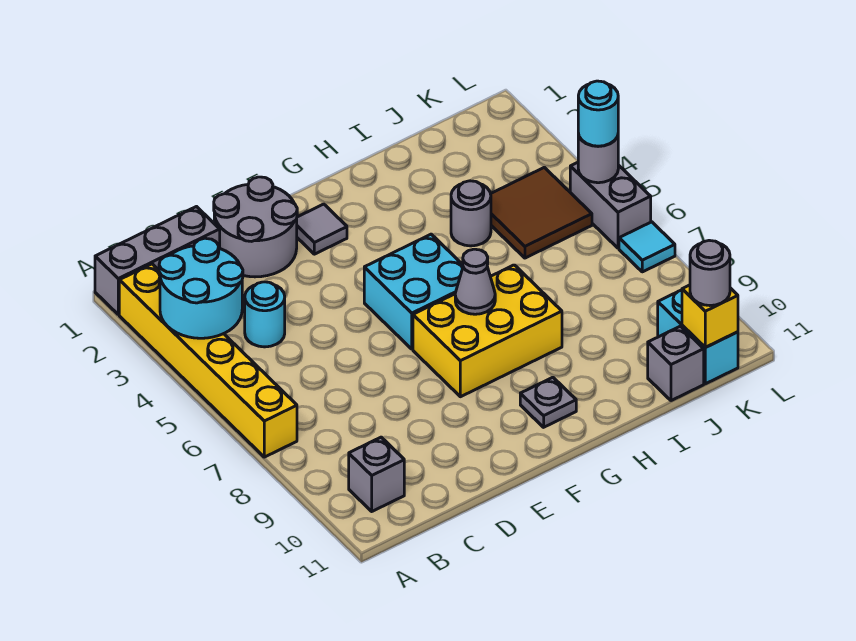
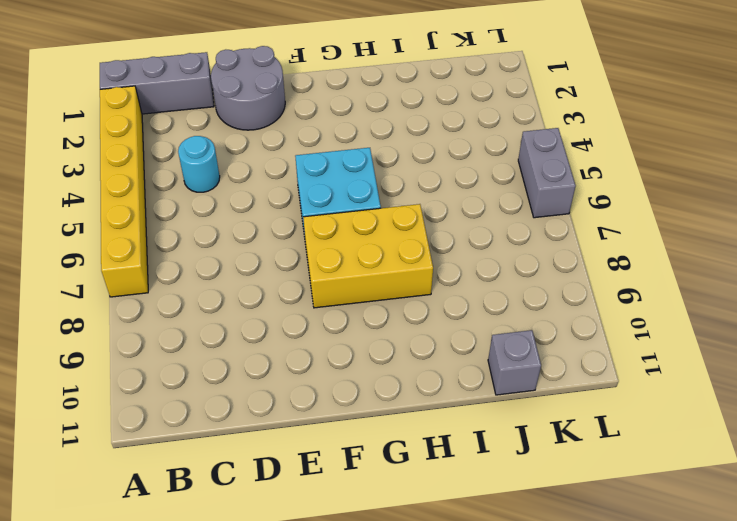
none -> grey brick B10 level 1
none -> grey tile F2 level 1
none -> grey plate G10 level 1

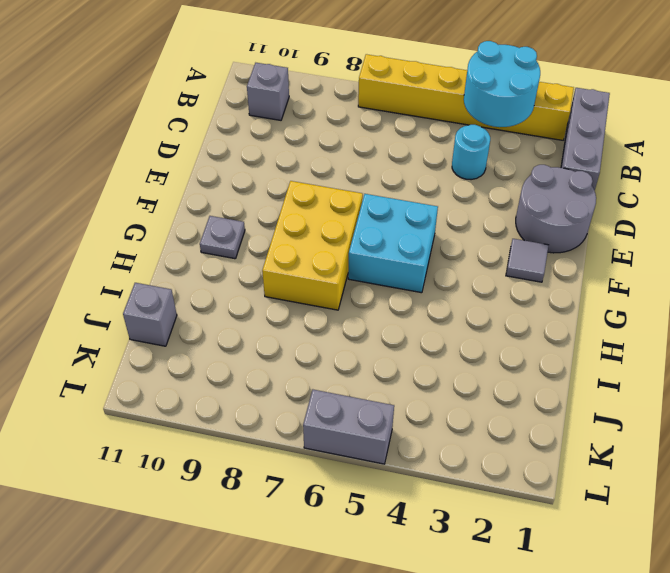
none -> grey round brick I4 level 1
none -> brown tile J4:K5 level 1
none -> cyan brick K10:K11 level 1

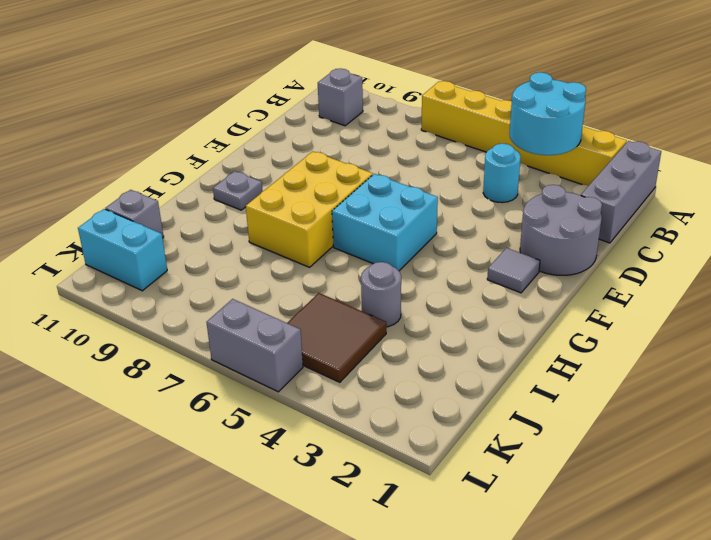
none -> cyan tile L7 level 1
none -> grey cone G7 level 2
none -> yellow brick K11 level 2

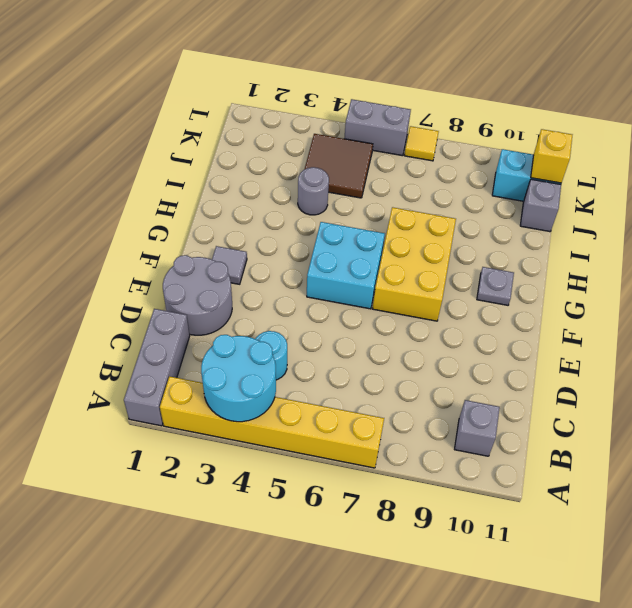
yellow tile L7 level 1 -> cyan tile L7 level 1
none -> grey cone G7 level 2
none -> grey round brick L5 level 2
none -> grey round brick K11 level 3

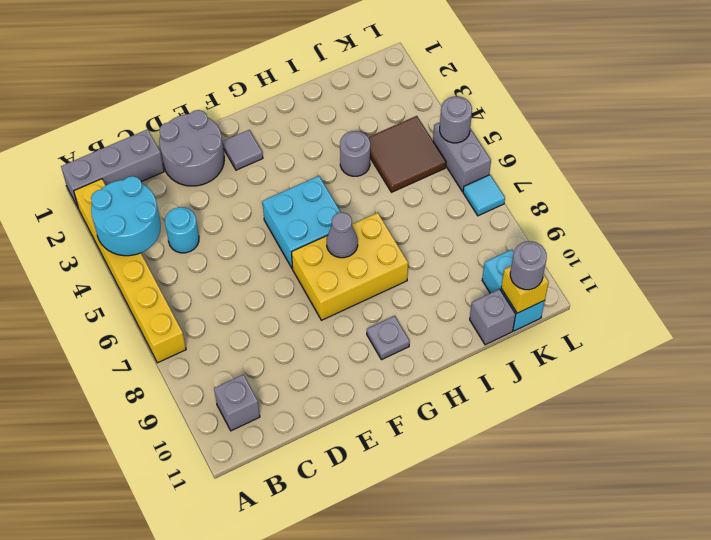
none -> cyan round brick L5 level 3

